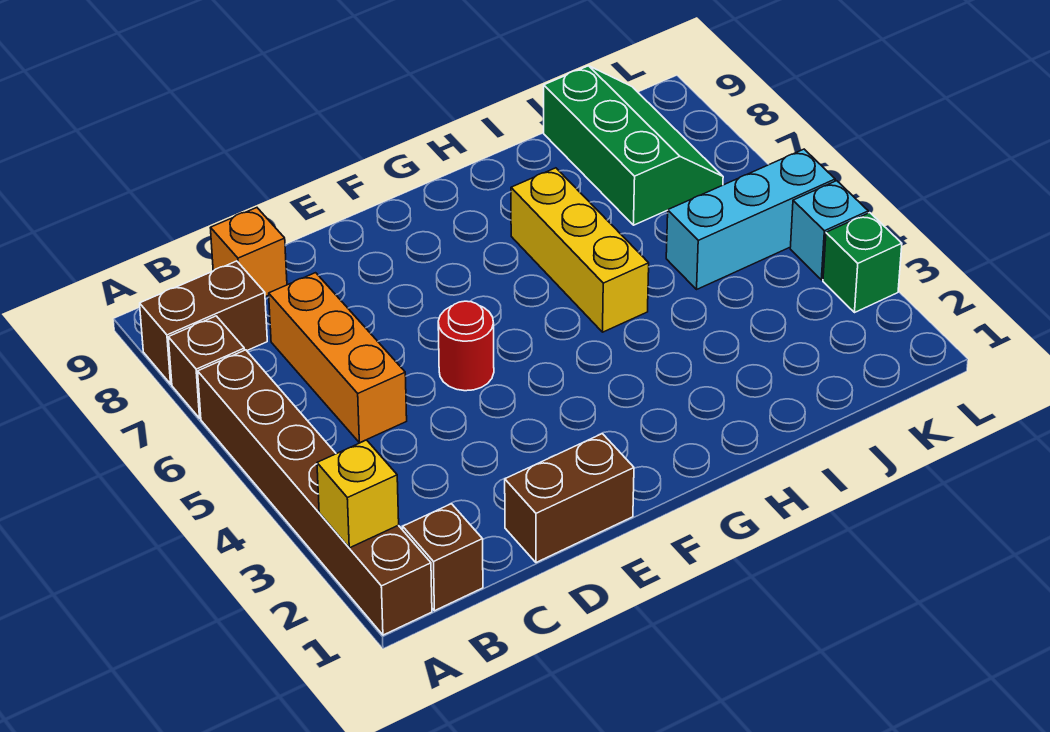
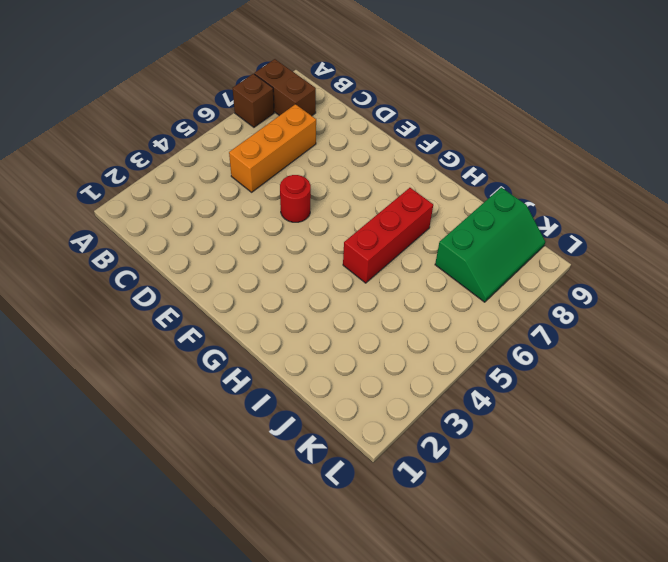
red brick H5:H7 level 1 -> yellow brick H5:H7 level 1
none -> brown brick A1:A6 level 1
none -> brown brick B1 level 1
none -> orange brick C9 level 1

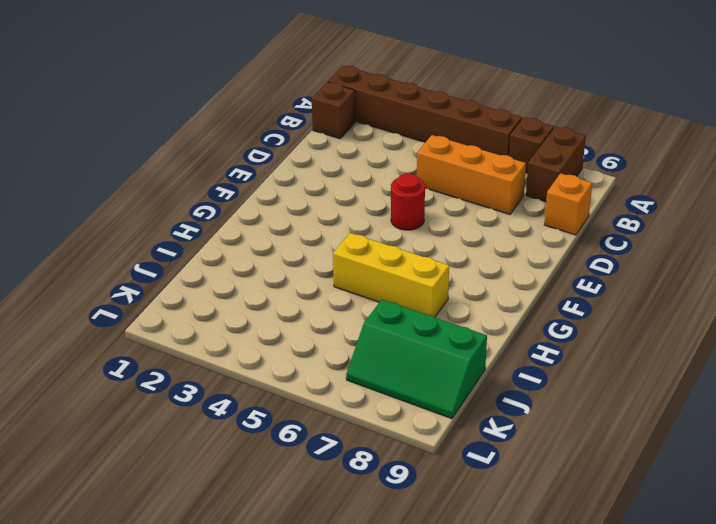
none -> brown brick D1:E1 level 1
none -> cyan brick J5:L5 level 1
none -> green brick L3 level 1

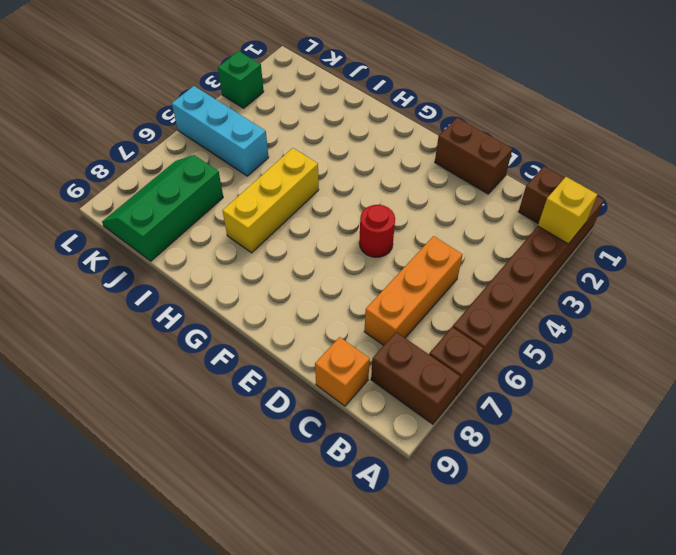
none -> cyan brick L4 level 1

